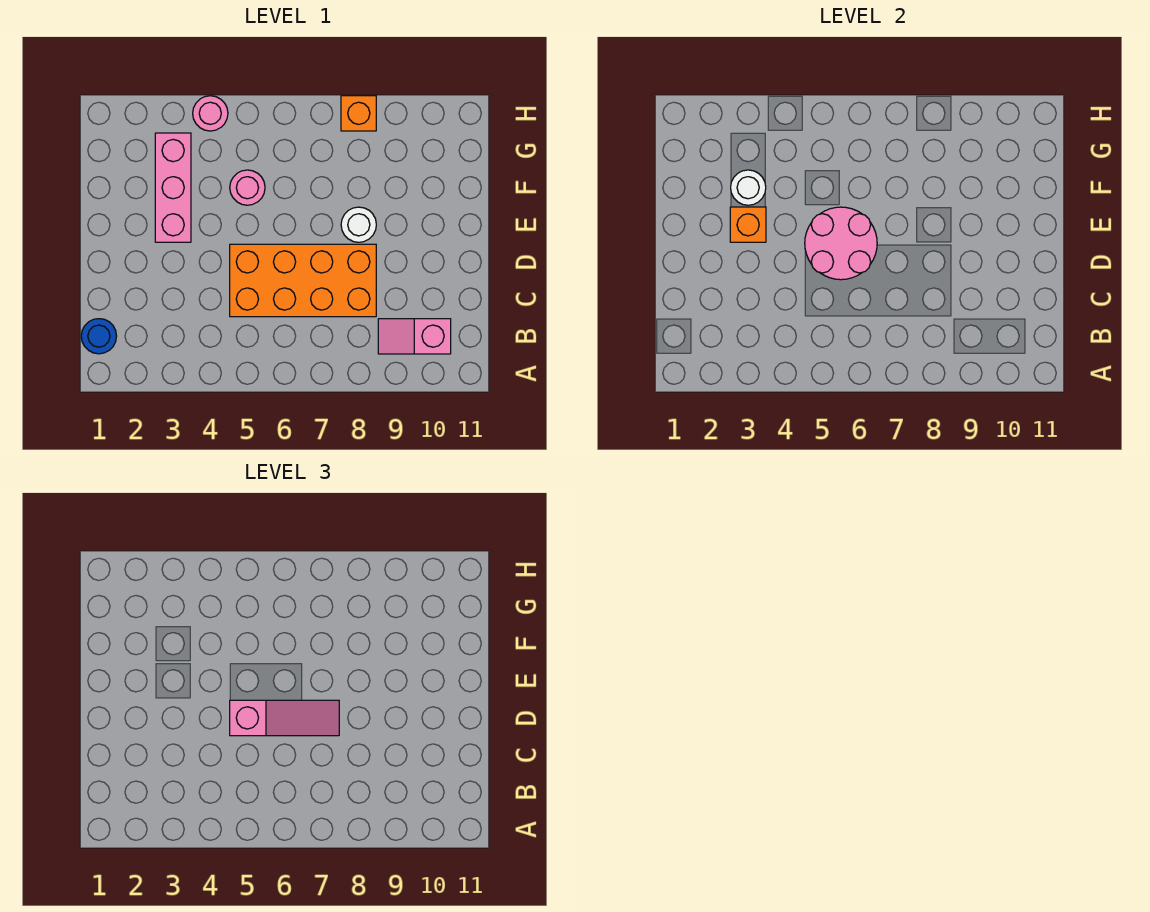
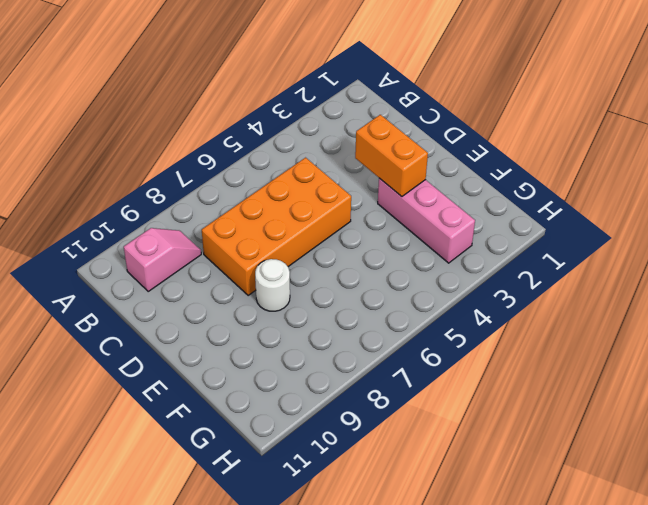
orange brick D3:E3 level 2 -> orange brick E3 level 2
none -> blue round brick B1 level 1
none -> pink round brick F5 level 1
none -> pink round brick H4 level 1

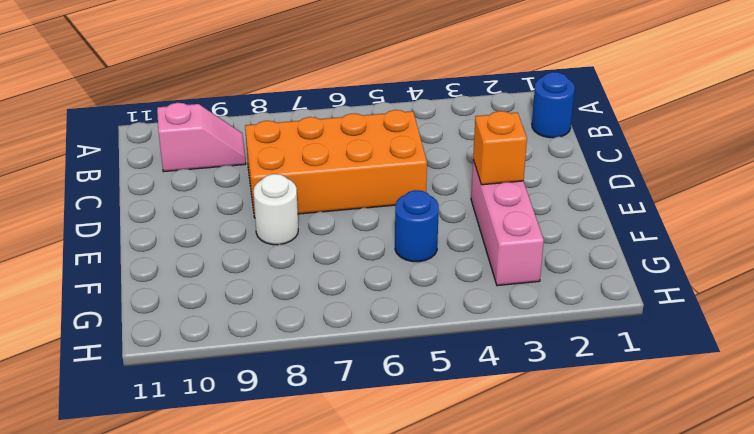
blue round brick F5 level 1 -> pink round brick F5 level 1
none -> pink round brick H4 level 1
none -> orange brick H8 level 1
none -> pink round brick D5:E6 level 2

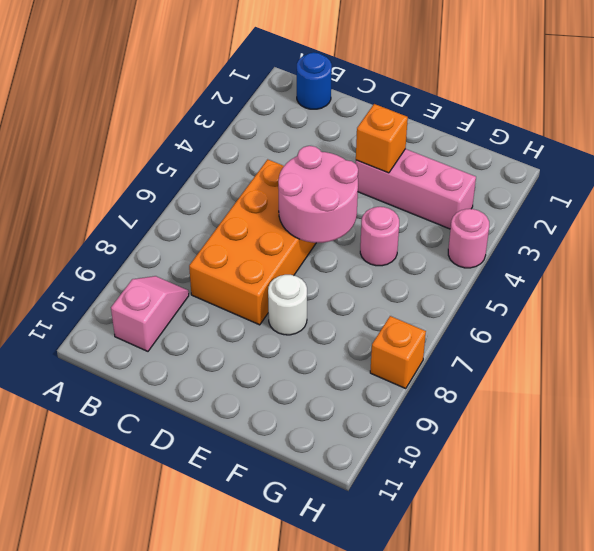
none -> white round brick F3 level 2
none -> pink slope D5:D7 level 3 top 5

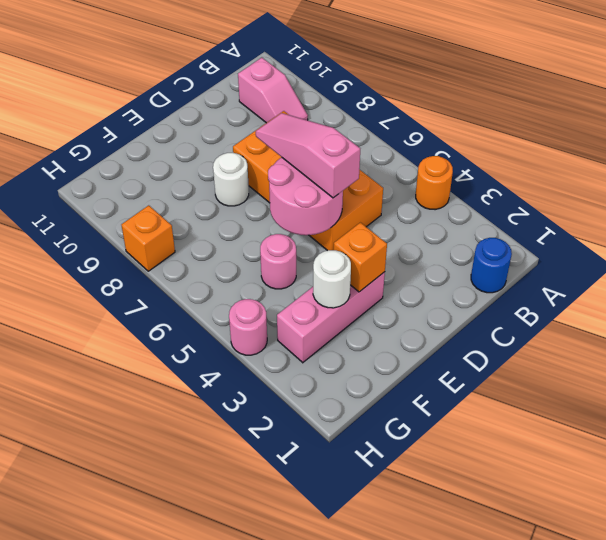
orange round brick A4 level 1 -> none

